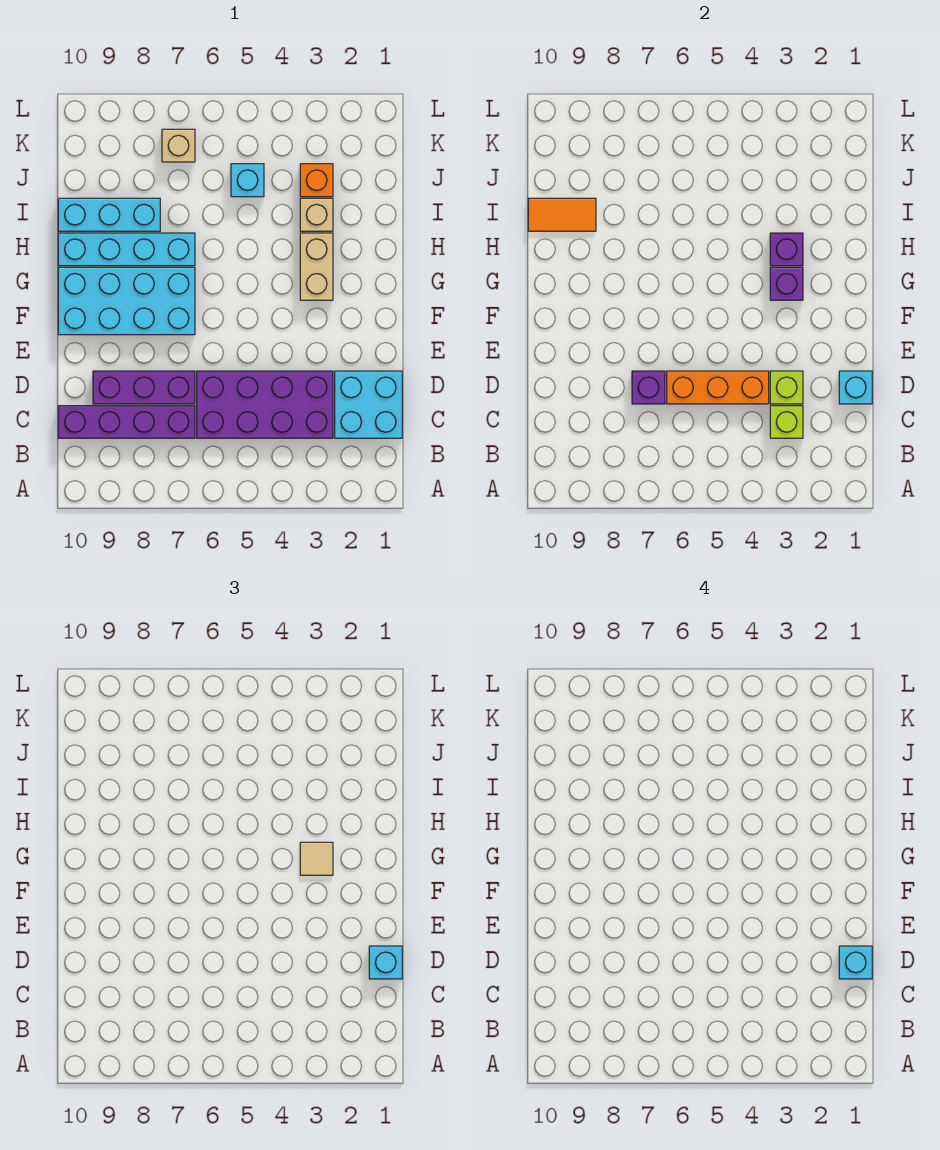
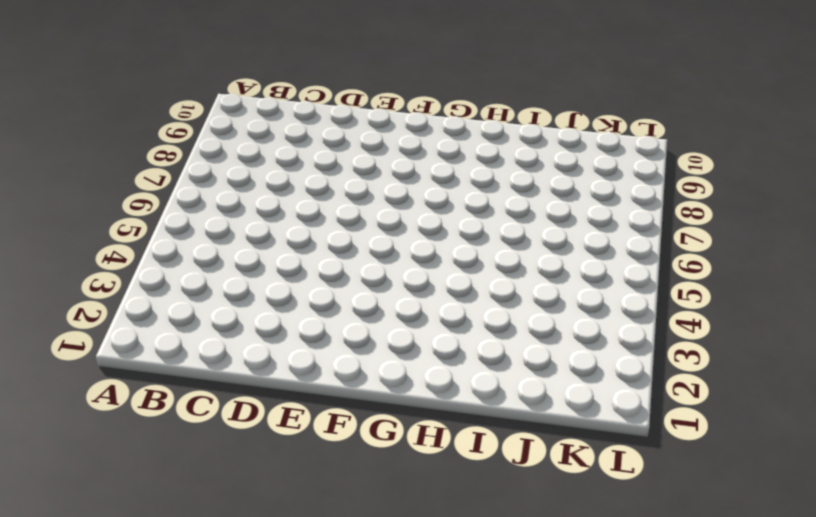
none -> cyan brick C1:D2 level 1
none -> purple brick C3:D6 level 1
none -> purple brick C7:C10 level 1

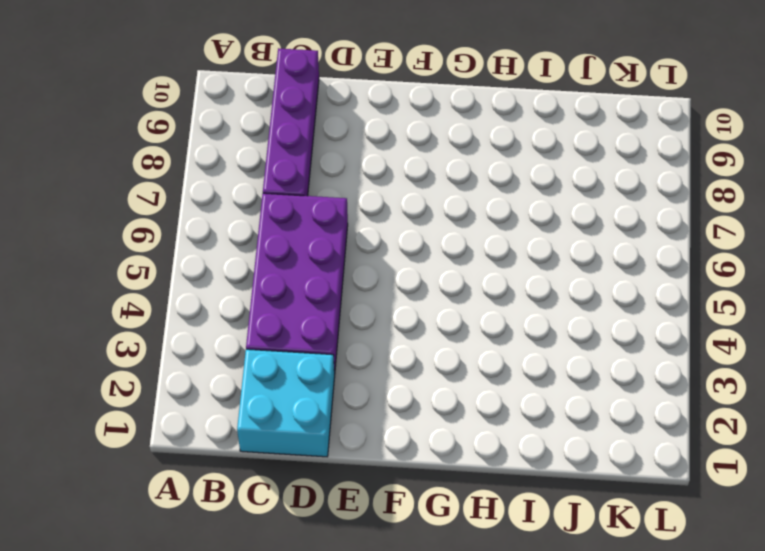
none -> purple brick D7:D9 level 1
none -> cyan brick F7:G10 level 1
none -> tan brick G3:H3 level 1

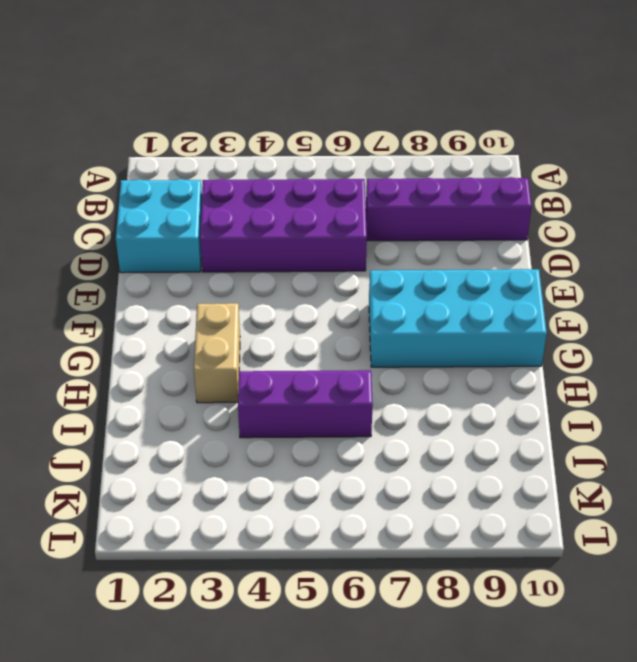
purple brick I4:I6 level 1 -> purple brick D7:D9 level 1
none -> cyan brick H7:H10 level 1
none -> tan brick I3 level 1
none -> cyan brick I8:I10 level 1

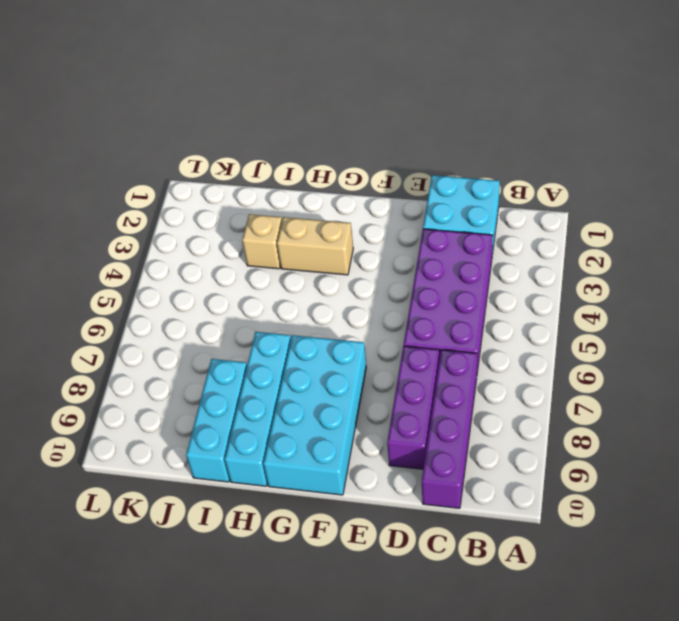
none -> orange brick J3 level 1
none -> cyan brick J5 level 1
none -> tan brick K7 level 1

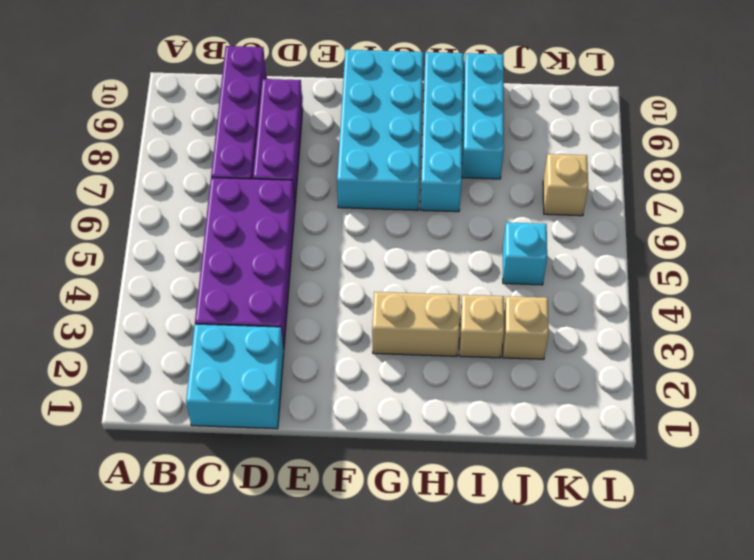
tan brick J3 level 1 -> orange brick J3 level 1
none -> lime brick C3 level 2
none -> cyan brick D1 level 2
none -> lime brick D3 level 2

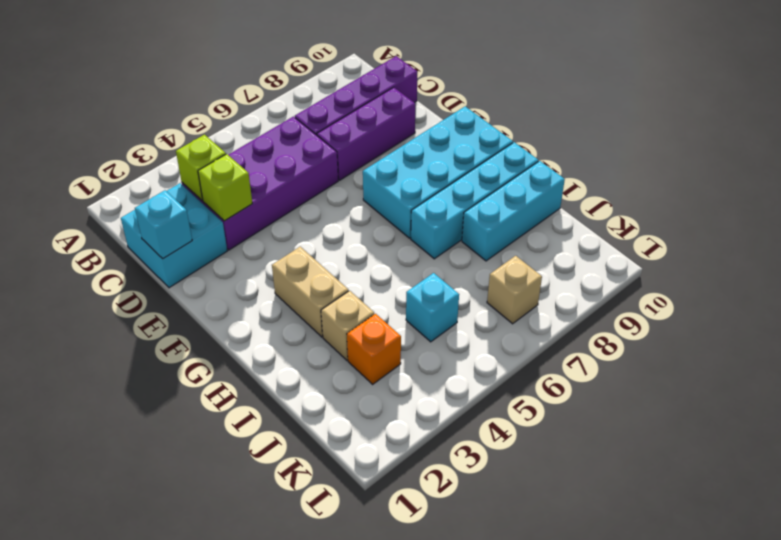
none -> orange brick D4:D6 level 2
none -> purple brick D7 level 2
none -> purple brick G3 level 2

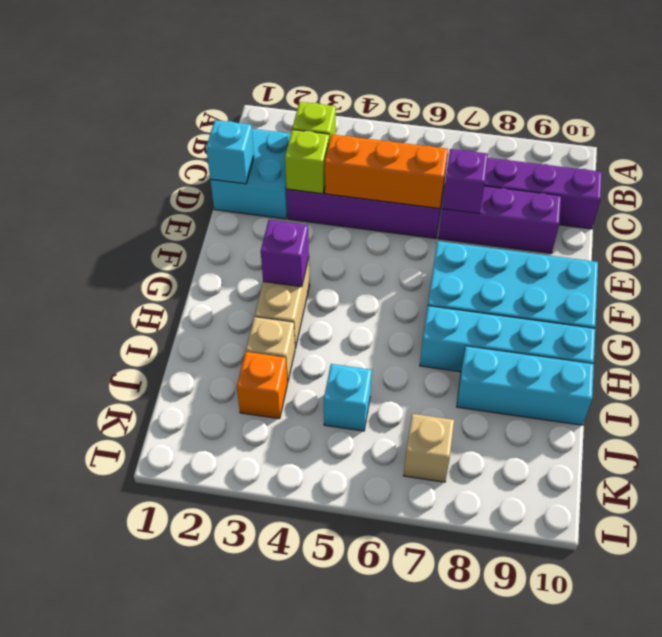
none -> purple brick H3 level 2
none -> orange tile I9:I10 level 2
none -> cyan brick D1 level 3

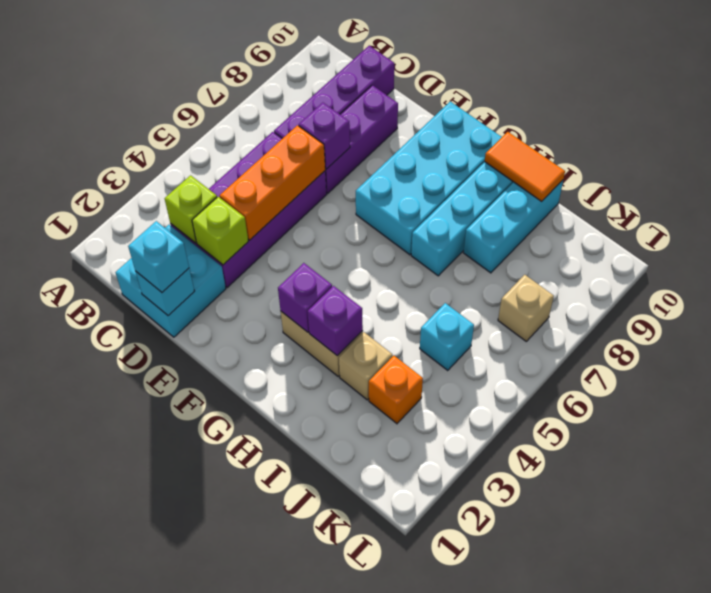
orange tile H10:I10 level 2 -> orange tile I9:I10 level 2
none -> tan tile G3 level 3
none -> cyan brick D1 level 4

